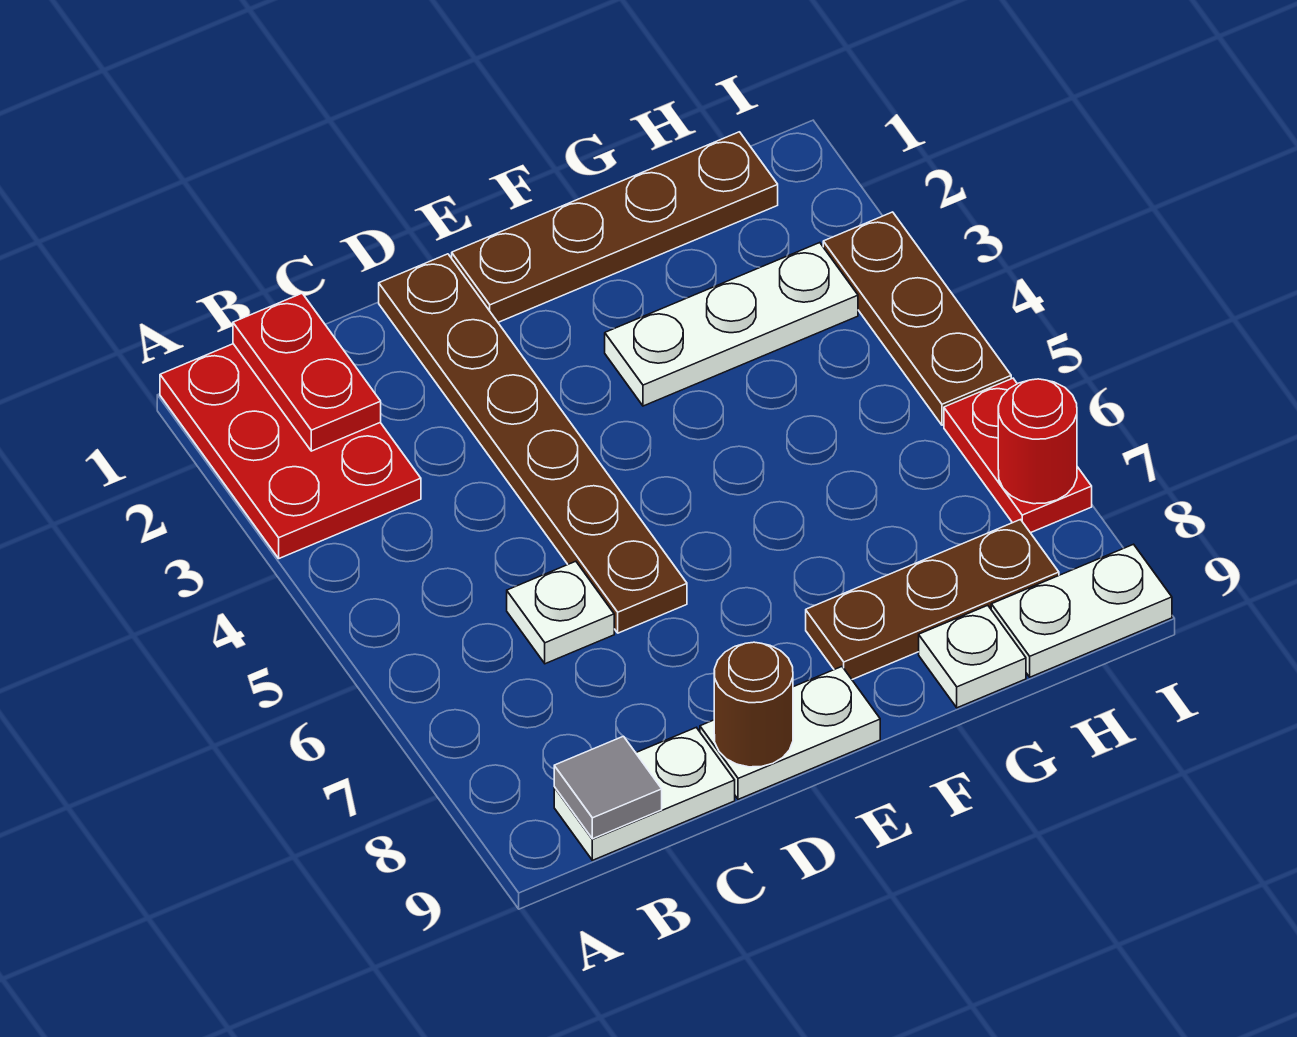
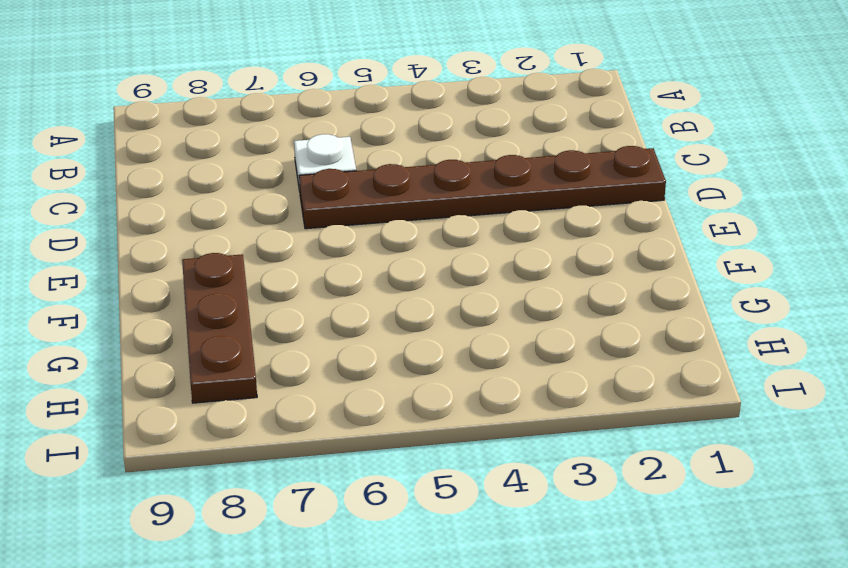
none -> red plate A1:B3 level 1
none -> white plate B9:C9 level 1
none -> white plate D9:E9 level 1

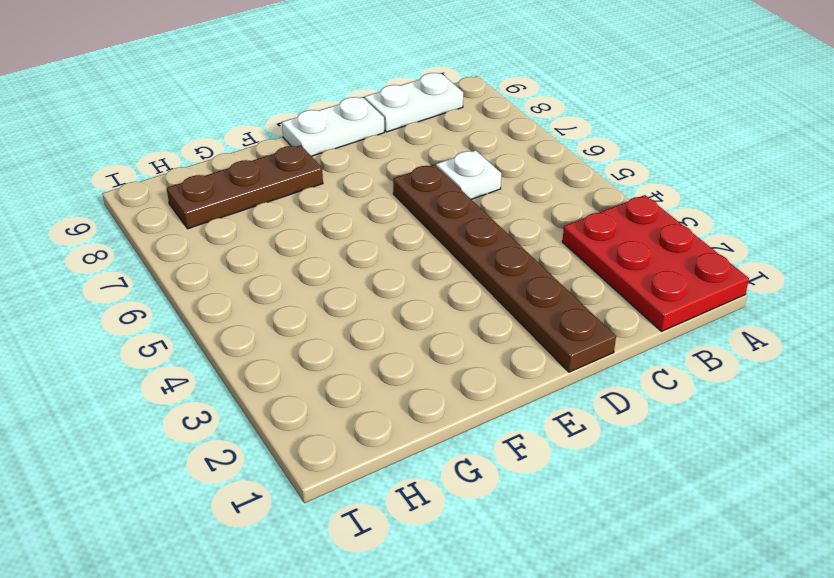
none -> brown plate E1:H1 level 1
none -> white plate F3:H3 level 1
none -> white plate G9 level 1

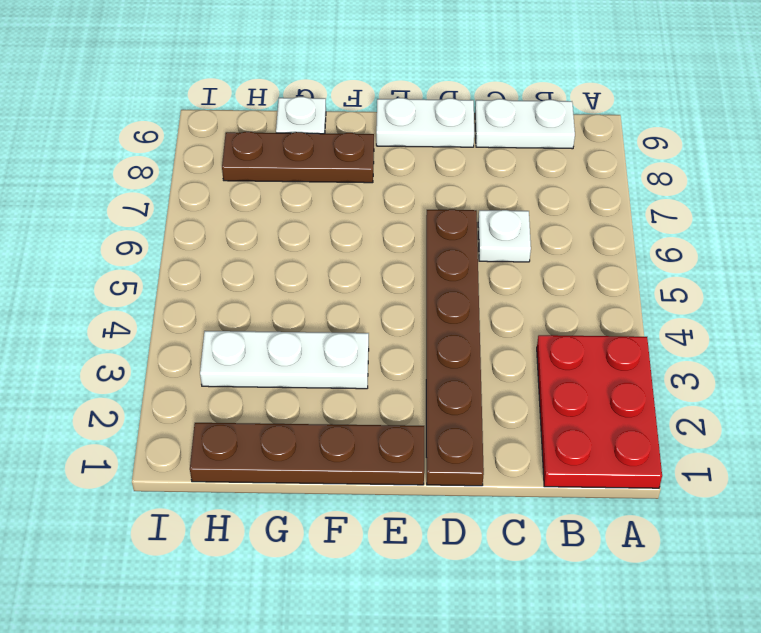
none -> white plate H9:I9 level 1
none -> brown plate I3:I5 level 1
none -> red plate I6:I7 level 1

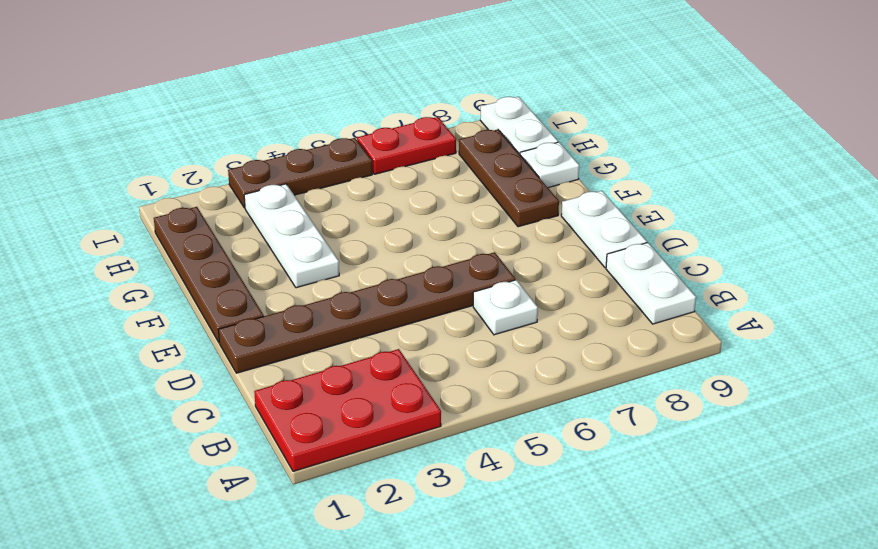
none -> red plate B1:B2 level 2
none -> grey tile B9 level 2
none -> brown round brick D9 level 2

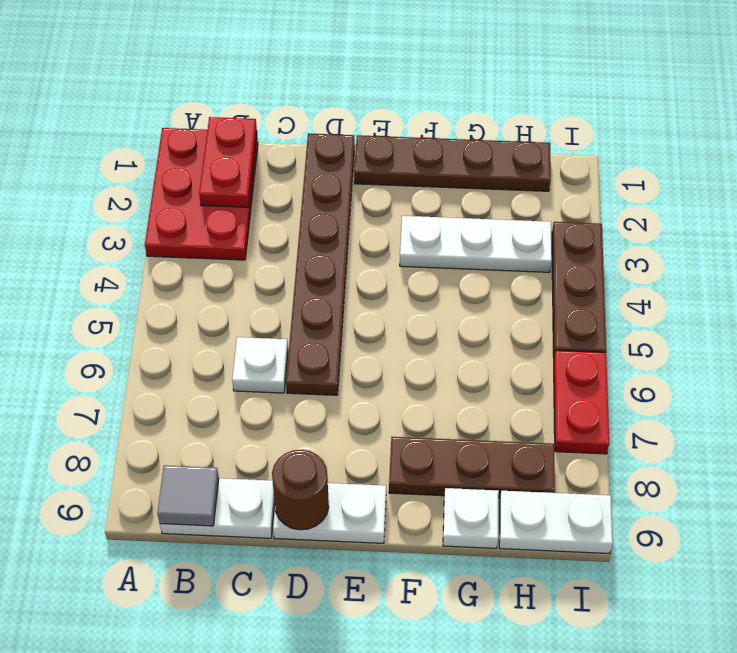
none -> red round brick I7 level 2

